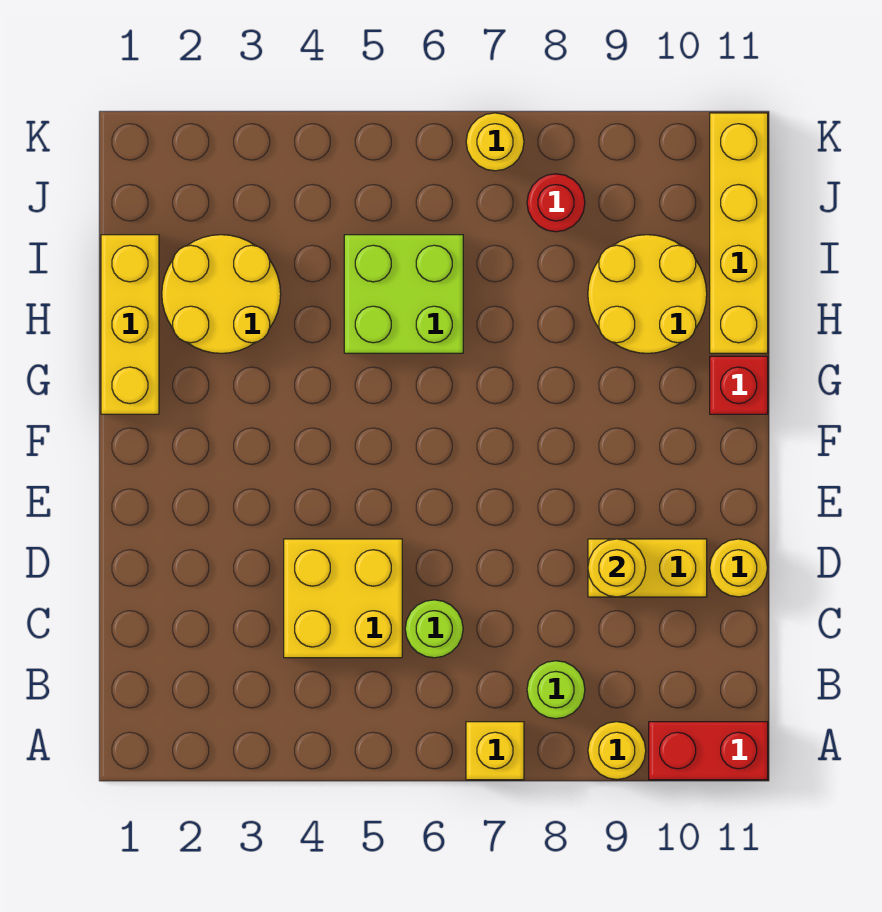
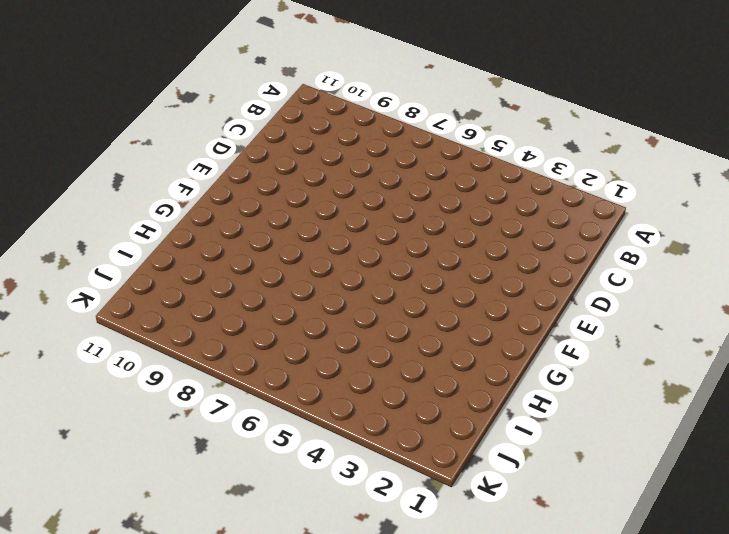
none -> yellow brick A7 level 1
none -> yellow round brick A9 level 1
none -> red brick A10:A11 level 1

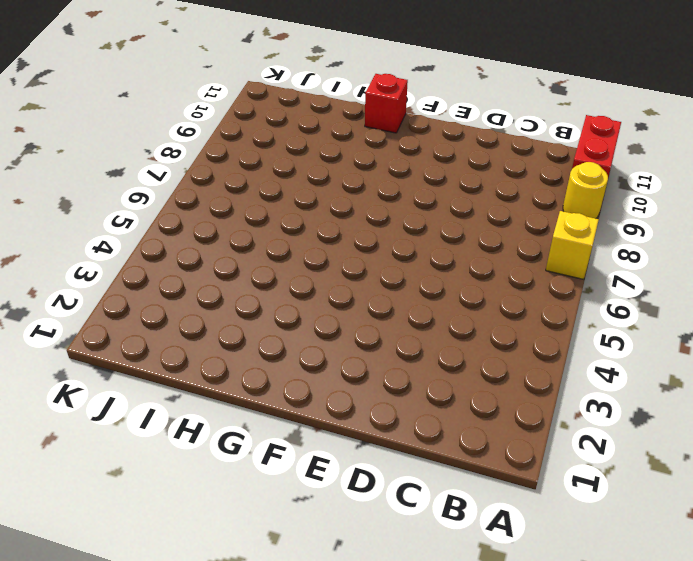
none -> lime round brick B8 level 1
none -> yellow brick C4:D5 level 1
none -> lime round brick C6 level 1

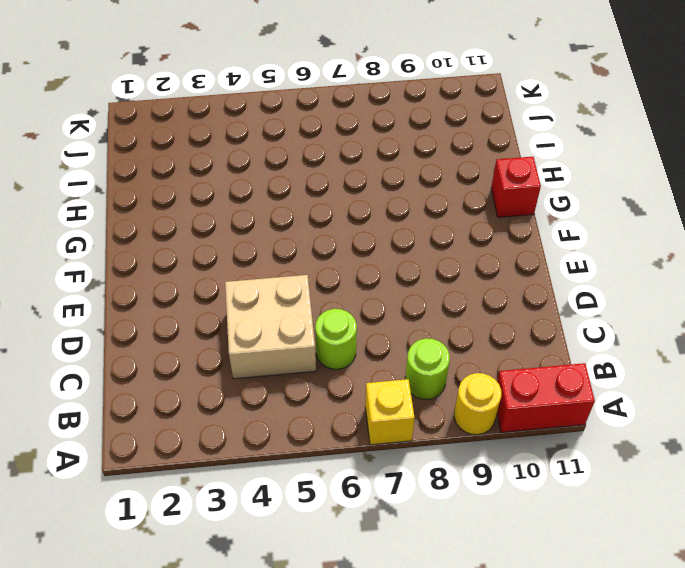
tan brick C4:D5 level 1 -> yellow brick C4:D5 level 1
none -> yellow brick D9:D10 level 1
none -> yellow round brick D11 level 1
none -> yellow brick G1:I1 level 1

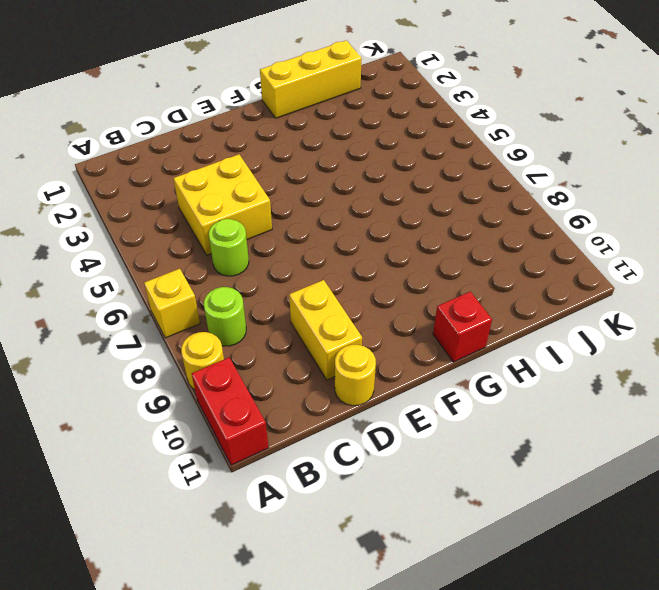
none -> yellow round brick H2:I3 level 1
none -> lime brick H5:I6 level 1
none -> yellow round brick H9:I10 level 1

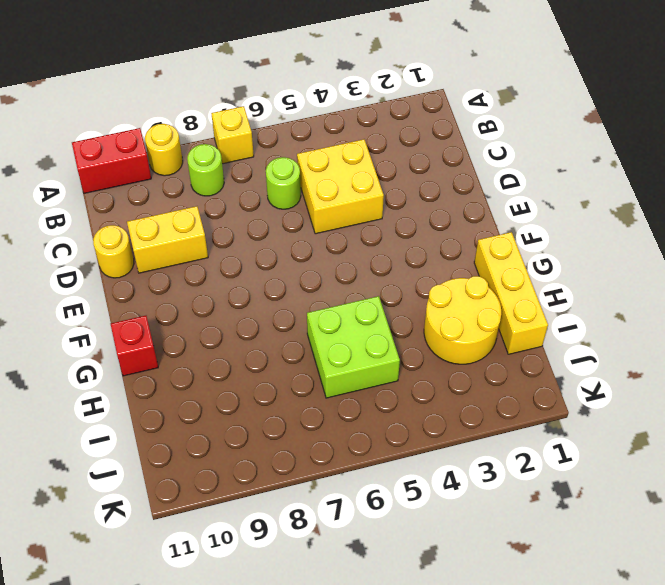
none -> yellow round brick H9:I10 level 1
none -> yellow brick H11:K11 level 1
none -> red round brick J8 level 1

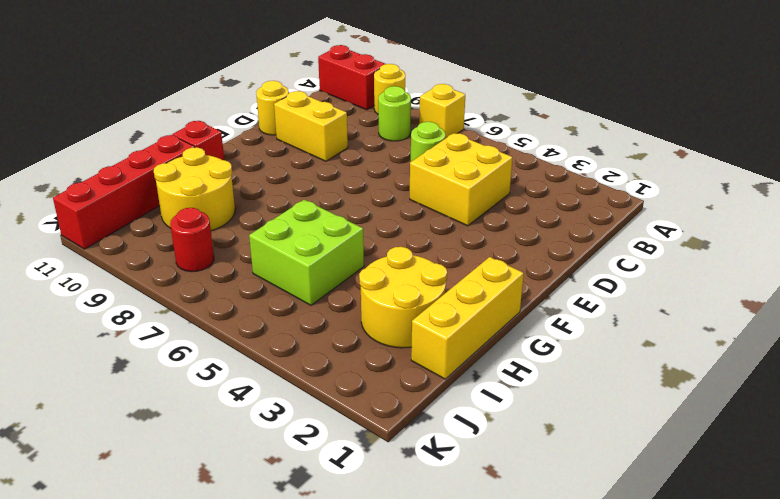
red brick H11:K11 level 1 -> yellow brick H11:K11 level 1
none -> yellow round brick K7 level 1
none -> yellow round brick D9 level 2

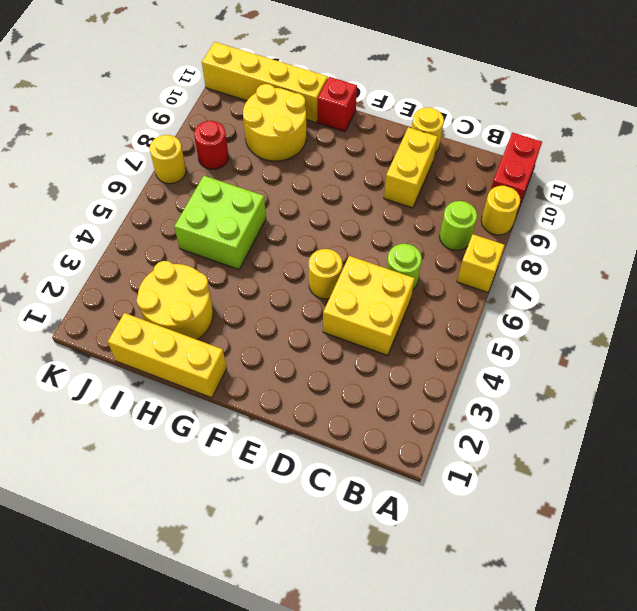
yellow round brick E5 level 1 -> yellow round brick D9 level 2

